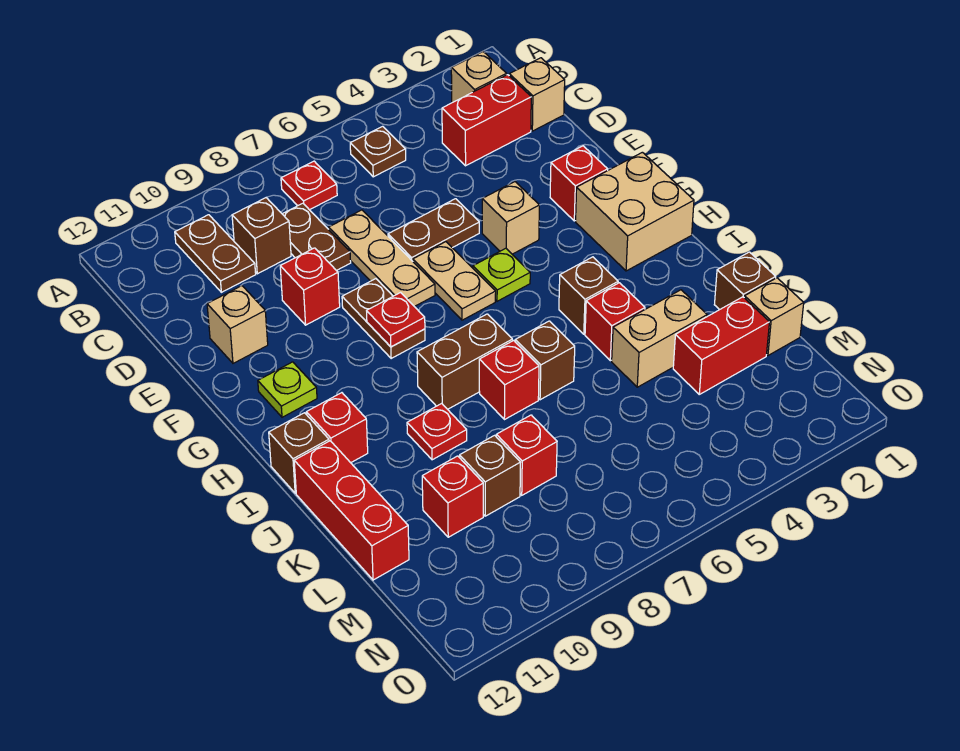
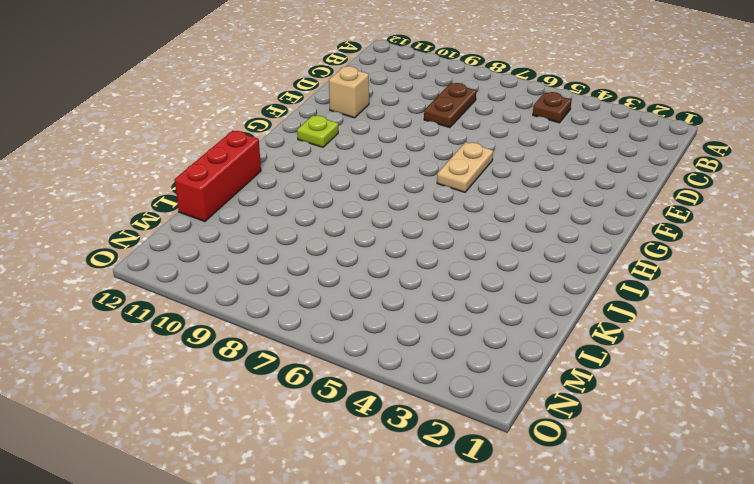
none -> tan brick B2 level 1
none -> red plate B7 level 1
none -> brown plate B10:C10 level 1
none -> tan brick C1 level 1

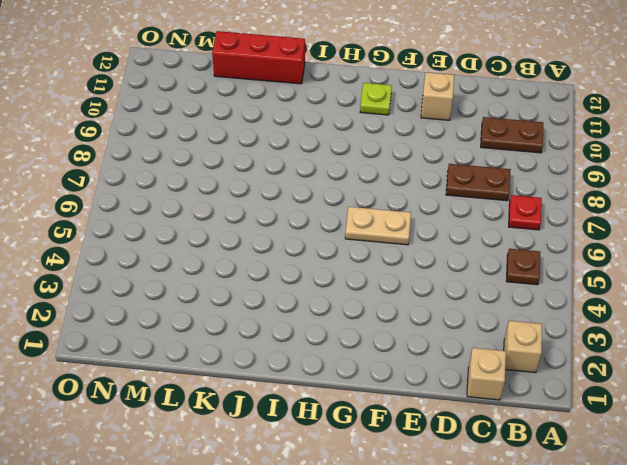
none -> red brick C2:C3 level 1
none -> brown brick C9 level 1
none -> tan plate D7:F7 level 1
none -> brown plate E5:E6 level 1

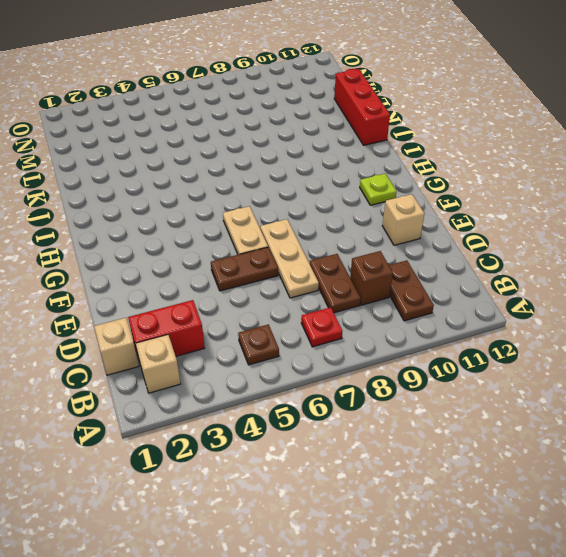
none -> red brick E9 level 1
none -> red brick F2 level 1
none -> tan brick F4 level 1
none -> brown plate F8:G8 level 1

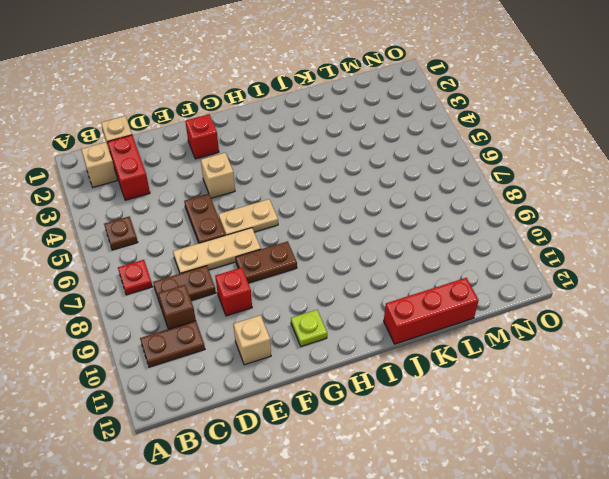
none -> tan brick G1:H2 level 1
none -> lime plate G5 level 1
none -> brown brick I4 level 1
none -> brown brick I7:I8 level 1

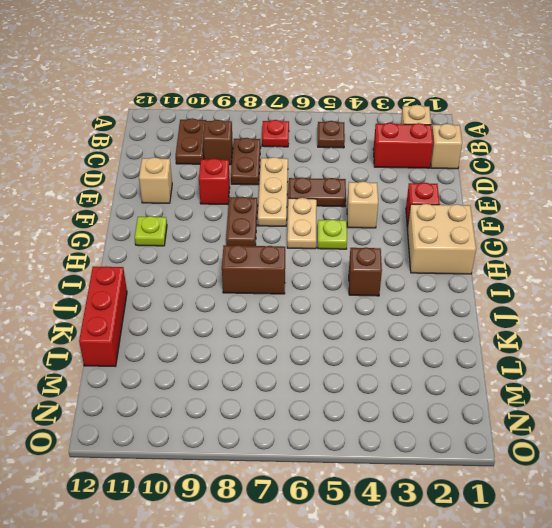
none -> red brick I11 level 1
none -> brown brick I12 level 1
none -> red brick J4 level 1
none -> brown brick J6 level 1

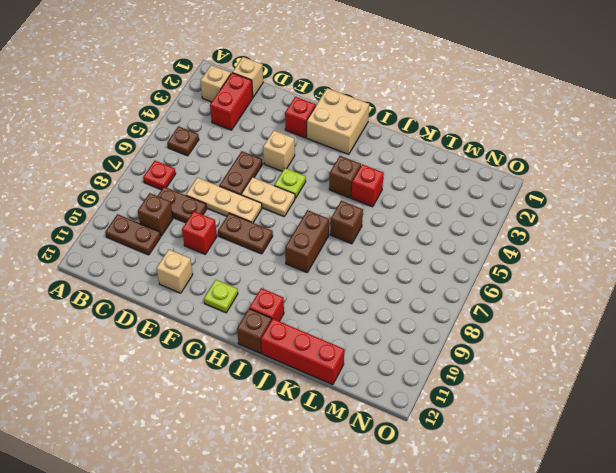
none -> red brick J7 level 1
none -> red plate J9 level 1
none -> brown brick K1 level 1
none -> tan brick K3:K4 level 1

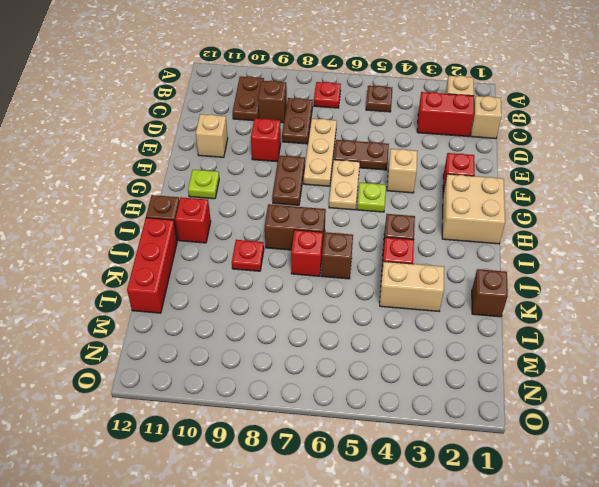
none -> tan brick L1 level 1
none -> red brick L2:L3 level 1
none -> red brick L8 level 1
none -> brown brick L9 level 1

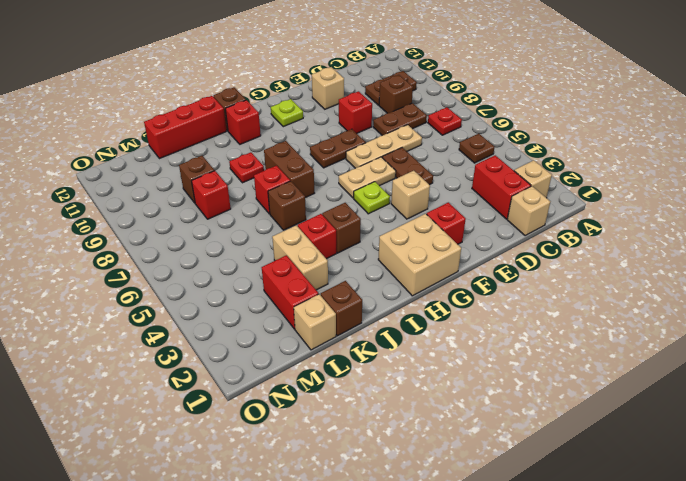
none -> red brick L10 level 1
none -> red plate G8 level 2

